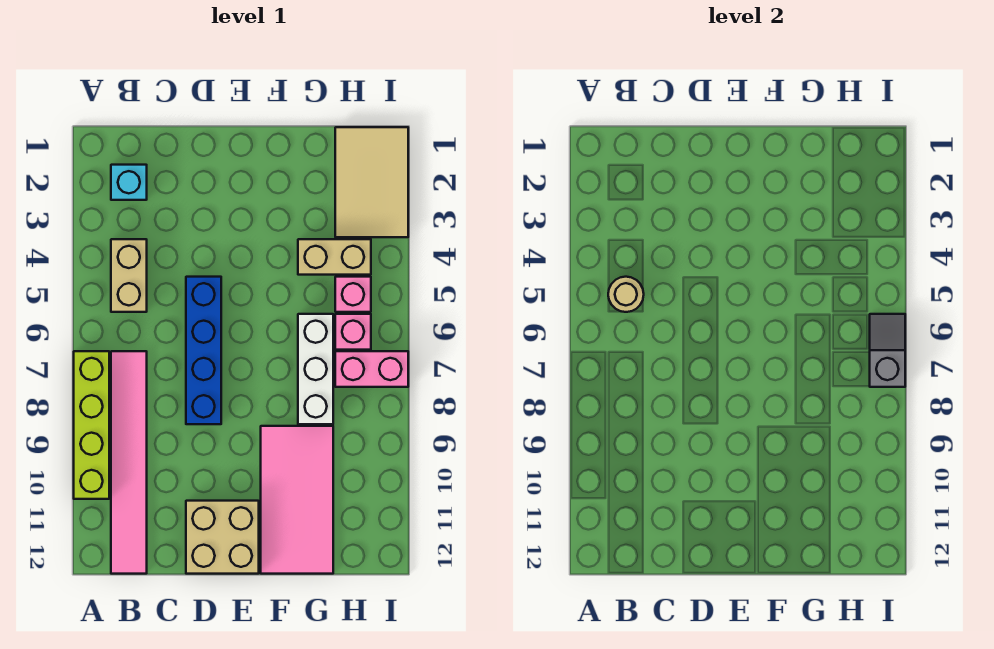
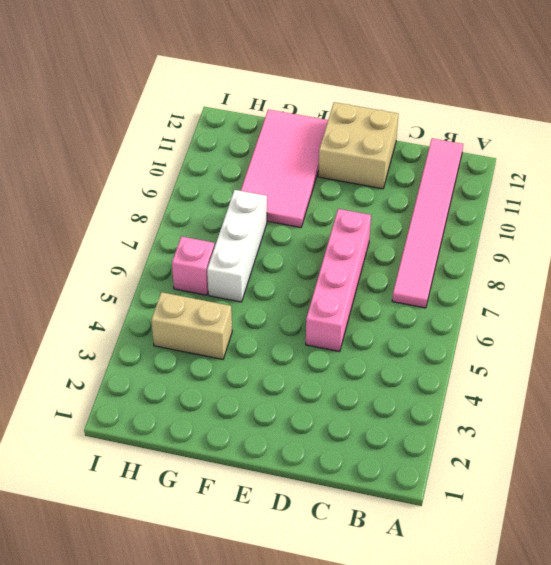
pink brick D5:D8 level 1 -> blue brick D5:D8 level 1
none -> lime brick A7:A10 level 1
none -> cyan brick B2 level 1
none -> tan brick B4:B5 level 1

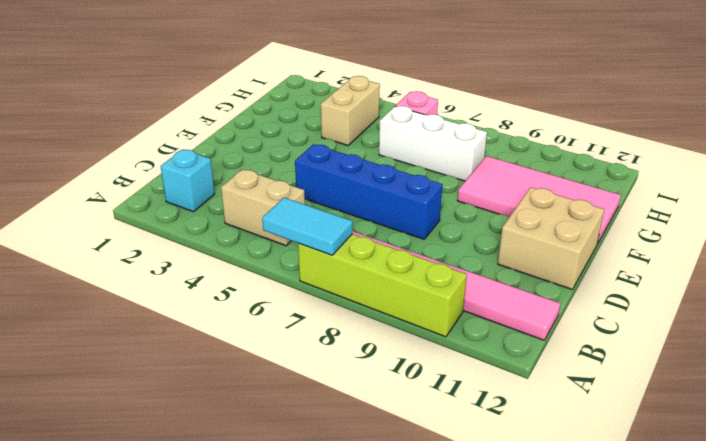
cyan tile A6:A7 level 2 -> none
none -> tan tile H1:I3 level 1
none -> pink brick H5 level 1
none -> pink brick H7:I7 level 1

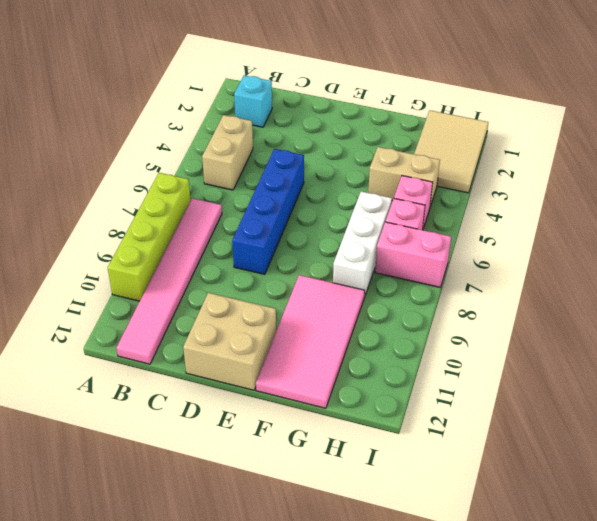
none -> tan round brick B5 level 2
none -> grey slope I6:I7 level 2 top 7

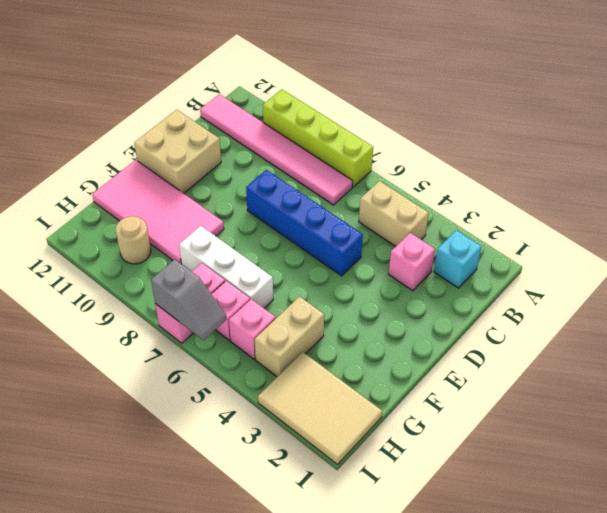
pink brick C3 level 1 -> none
tan round brick H10 level 1 -> tan round brick B5 level 2

